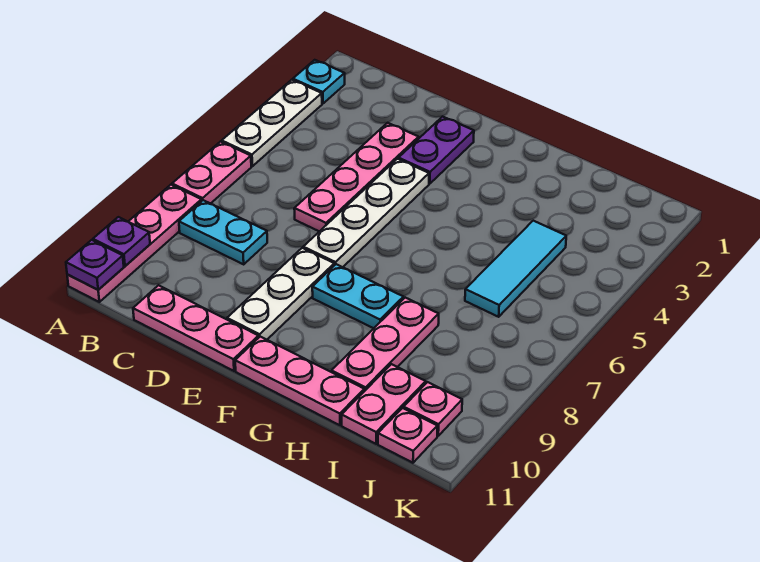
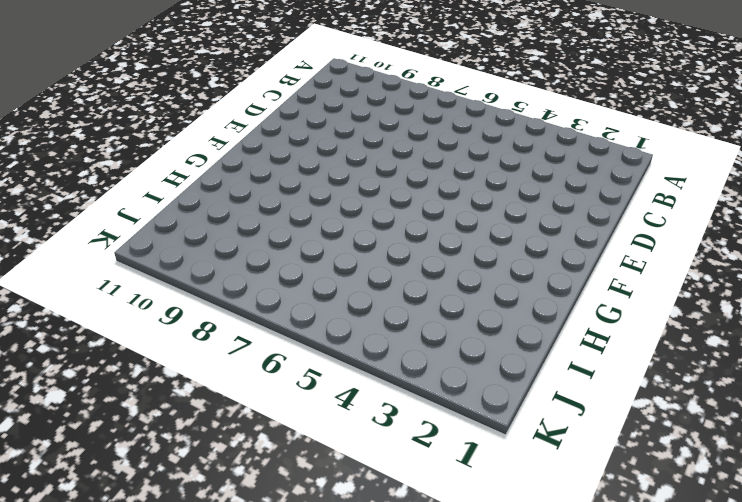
none -> cyan plate A2 level 1
none -> white plate A3:A5 level 1
none -> pink plate A6:A7 level 1

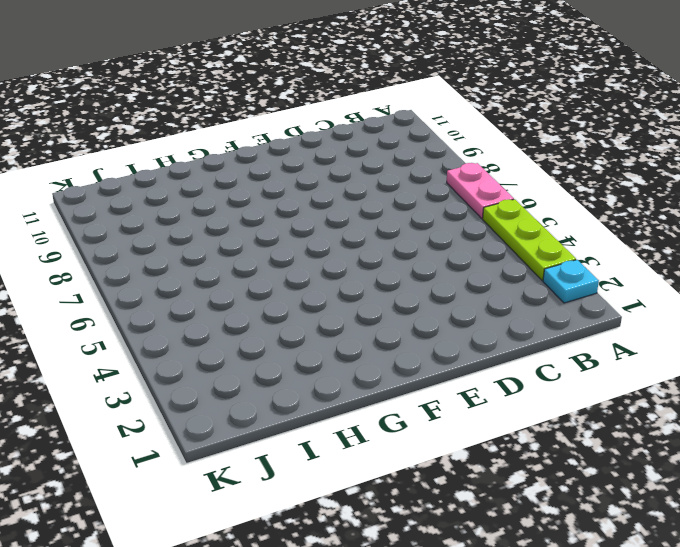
lime plate A3:A5 level 1 -> white plate A3:A5 level 1
none -> pink plate A8:A11 level 1
none -> cyan plate B8:C8 level 1
none -> pink plate C11:E11 level 1

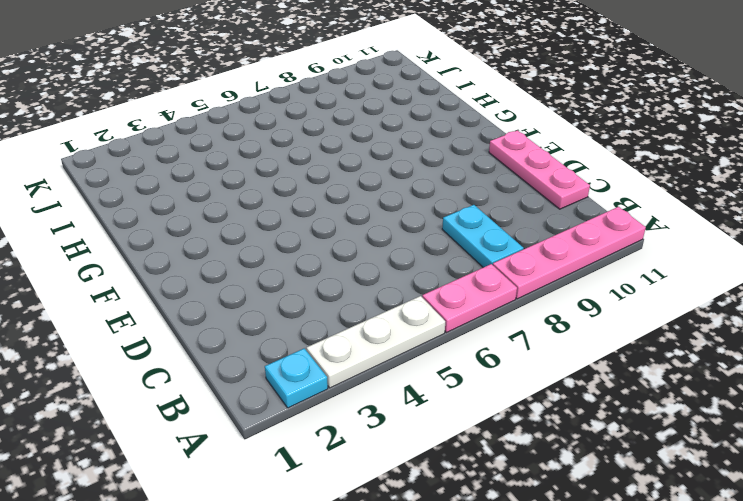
none -> pink plate D3:D6 level 1
none -> purple plate E2:E3 level 1
none -> white plate E4:E7 level 1

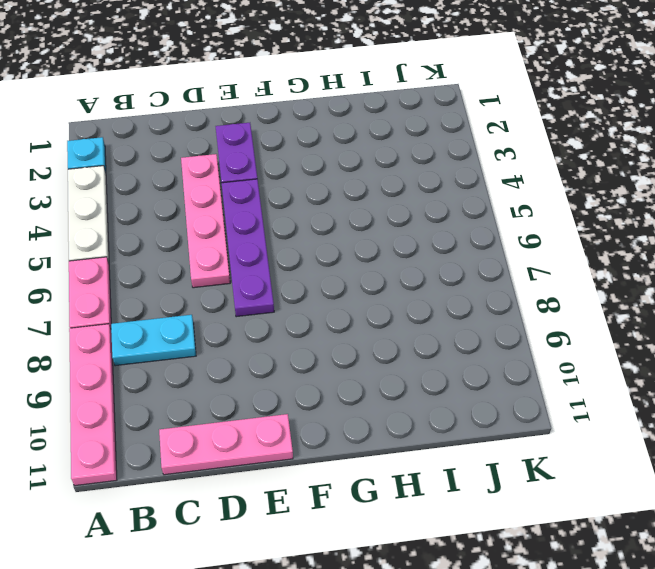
purple plate E4:E7 level 1 -> white plate E4:E7 level 1
none -> white plate E8:E10 level 1
none -> cyan plate F8:G8 level 1
none -> pink plate F11:H11 level 1

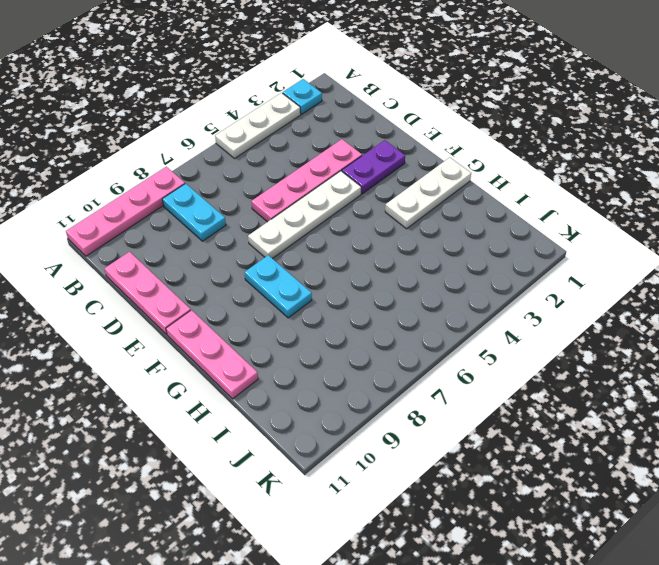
white plate G1:G3 level 1 -> white plate E8:E10 level 1
none -> pink plate A6:A7 level 1
none -> pink plate H8:H10 level 1
none -> cyan tile I4:I6 level 1

